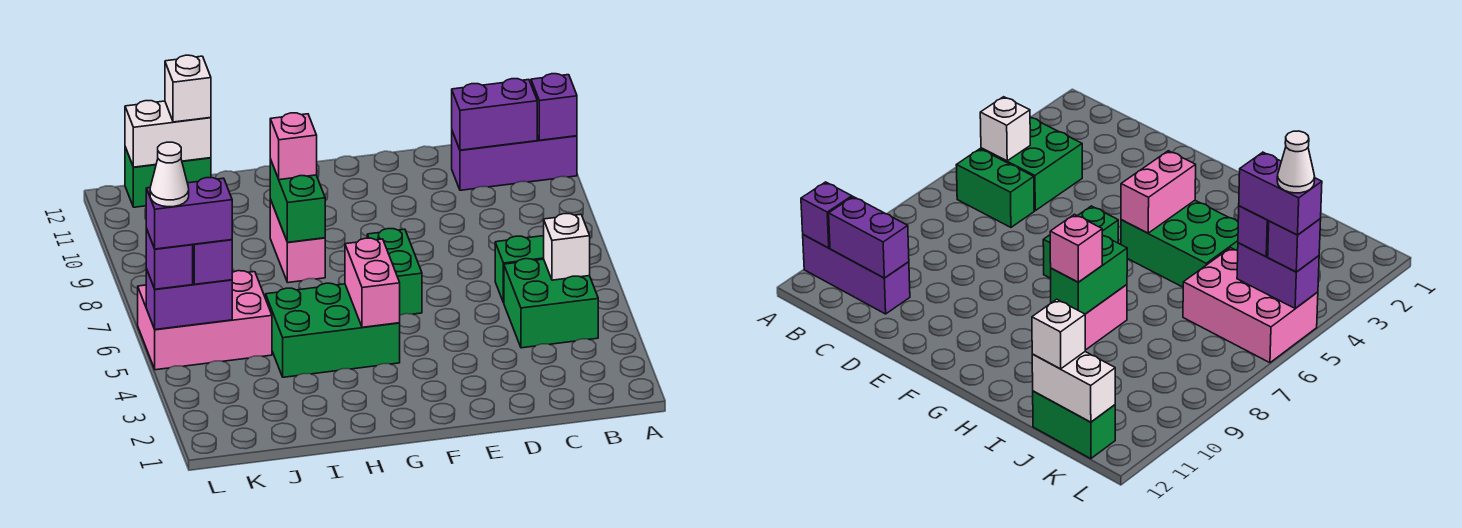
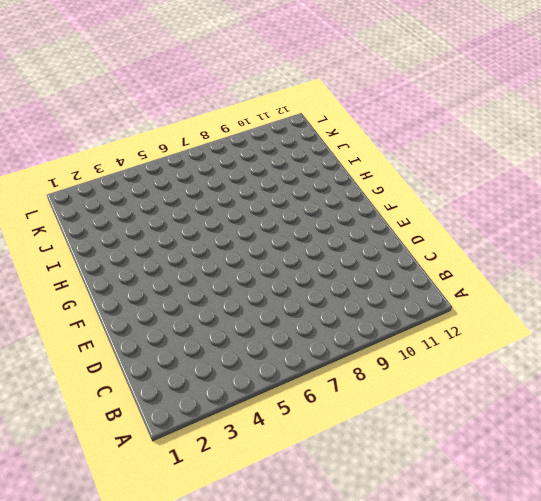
none -> purple brick A11:C11 level 1
none -> green brick B4:C5 level 1
none -> green brick B6:C6 level 1

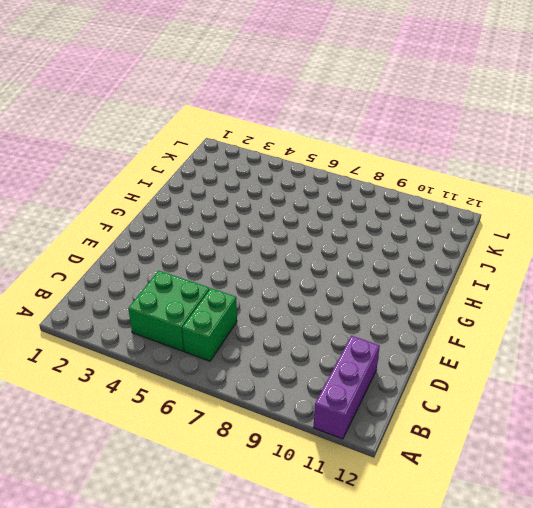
none -> green brick F6:F7 level 1
none -> green brick G4:I5 level 1
none -> pink brick H8:H9 level 1

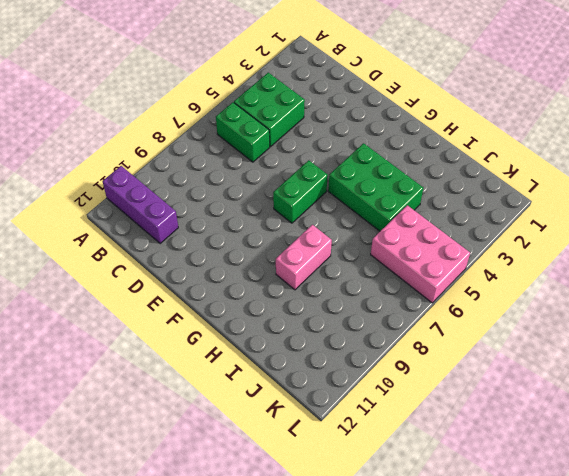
none -> green brick J12:K12 level 1
none -> purple brick A11 level 2
none -> white brick B5 level 2

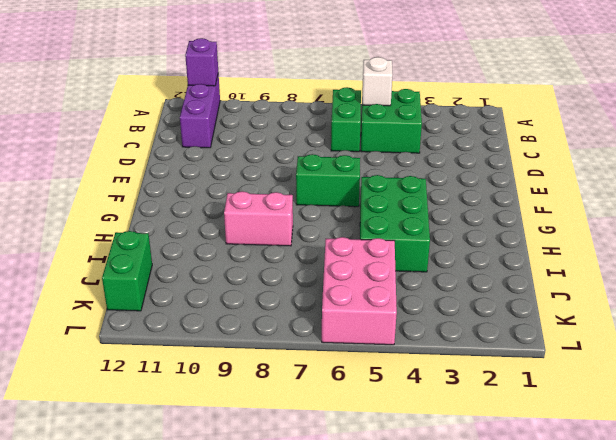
none -> purple brick B11:C11 level 2
none -> pink brick G4:G5 level 2
none -> green brick H8:H9 level 2

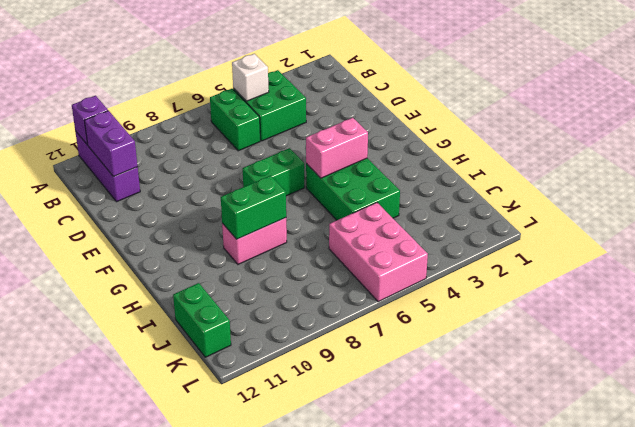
none -> white brick J12:K12 level 2
none -> purple brick K5:L5 level 2
none -> pink brick H9 level 3

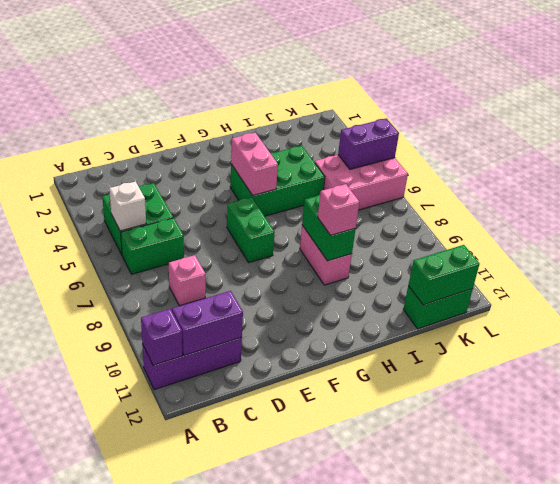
pink brick C8 level 1 -> none
green brick J12:K12 level 2 -> white brick J12:K12 level 2
none -> white brick J12 level 3
none -> purple brick K5 level 3
none -> purple brick L5 level 3

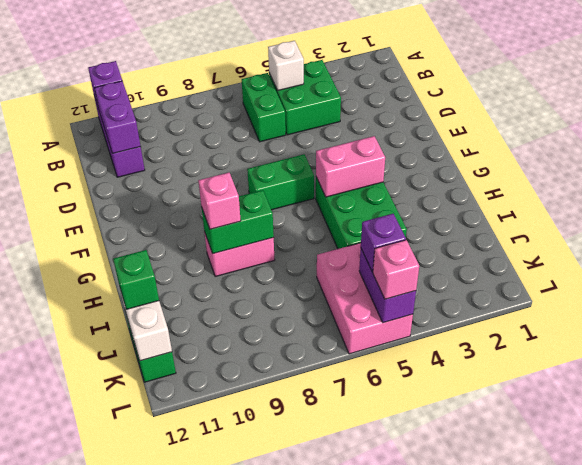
green brick J12 level 3 -> white brick J12 level 3
pink brick L5 level 3 -> purple brick L5 level 3
none -> purple brick K5:L5 level 4
none -> white cone L5 level 5

